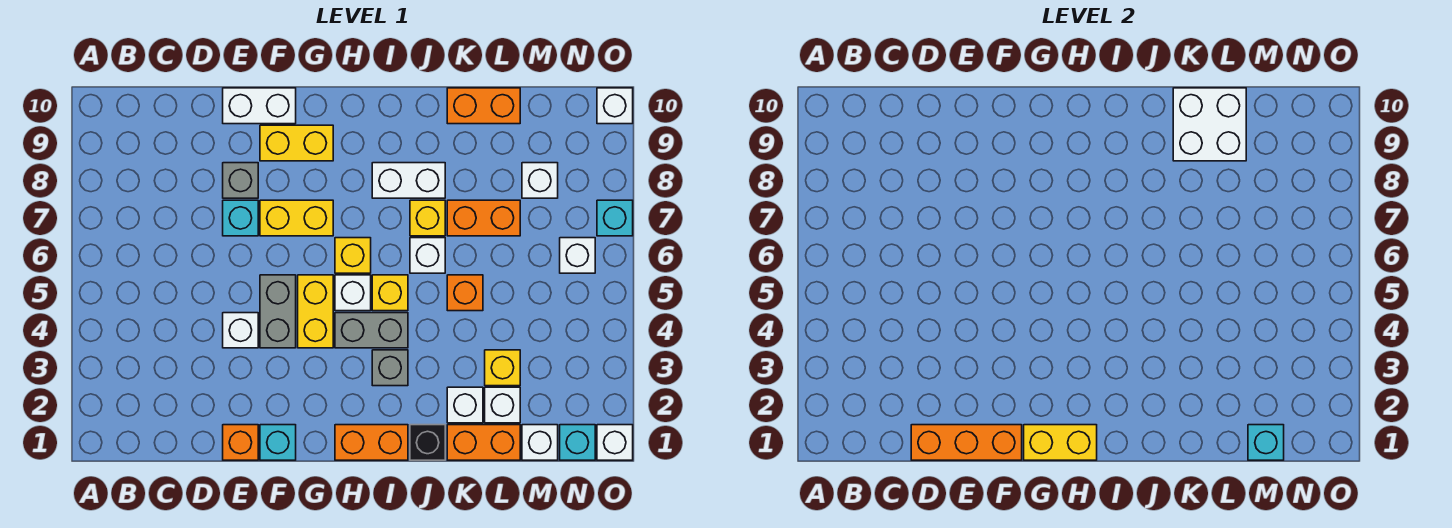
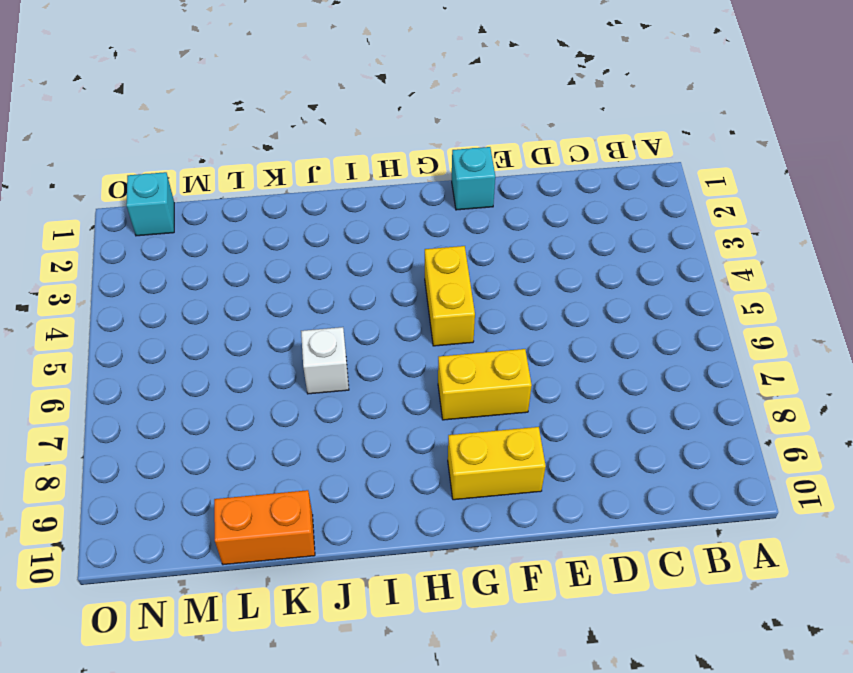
none -> orange brick E1 level 1
none -> white brick E4 level 1
none -> cyan brick E7 level 1
none -> grey brick E8 level 1

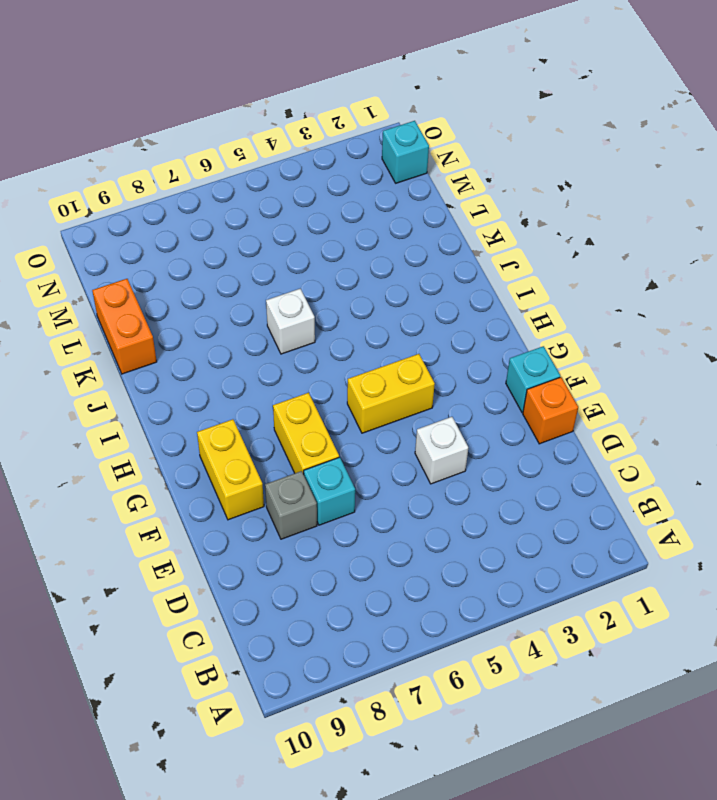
none -> white brick E10:F10 level 1
none -> grey brick F4:F5 level 1
none -> orange brick H1:I1 level 1
none -> grey brick H4:I4 level 1

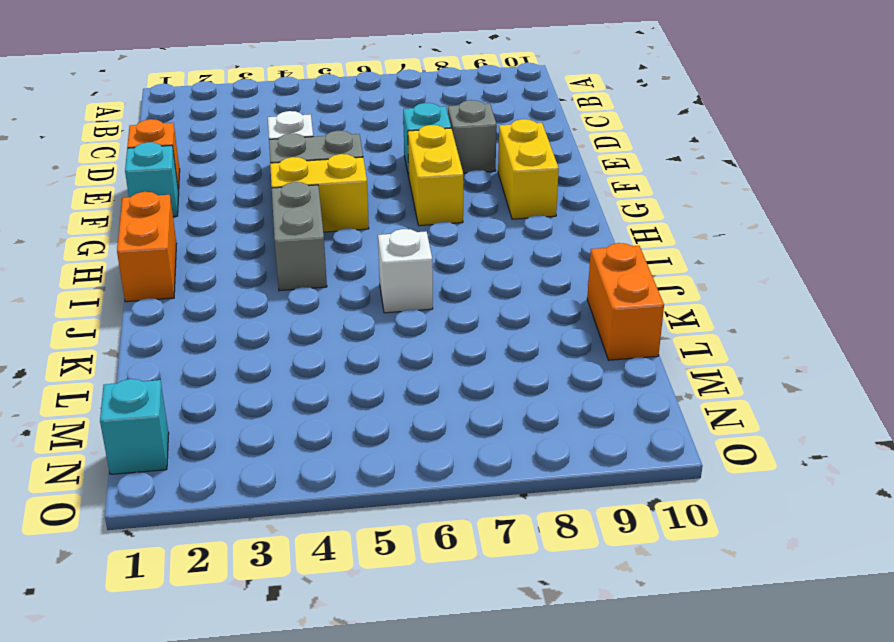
none -> white brick E10:F10 level 1
none -> white brick H5 level 1
none -> yellow brick H6 level 1
none -> grey brick I3 level 1

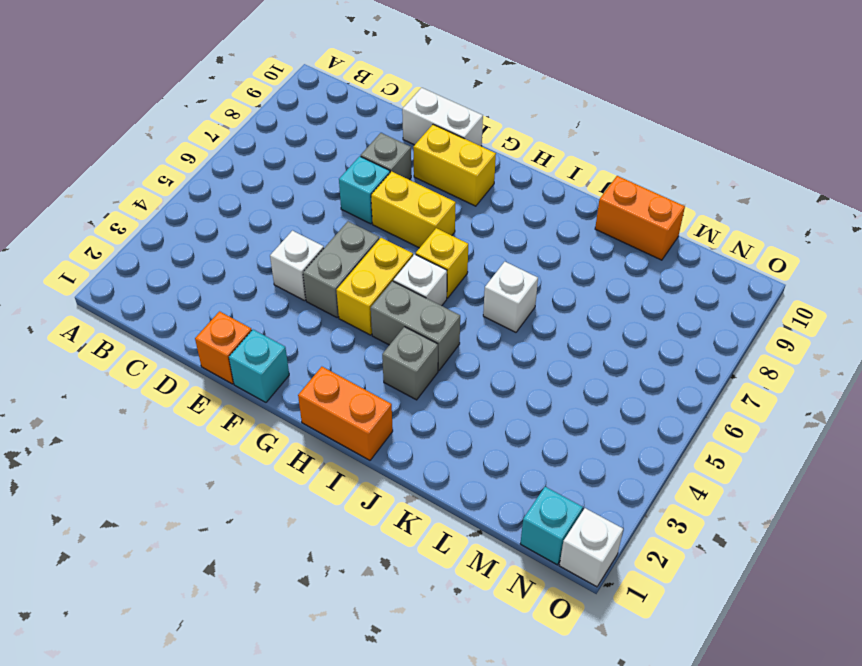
none -> yellow brick I5 level 1
none -> white brick I8:J8 level 1
none -> black brick J1 level 1
none -> yellow brick J7 level 1

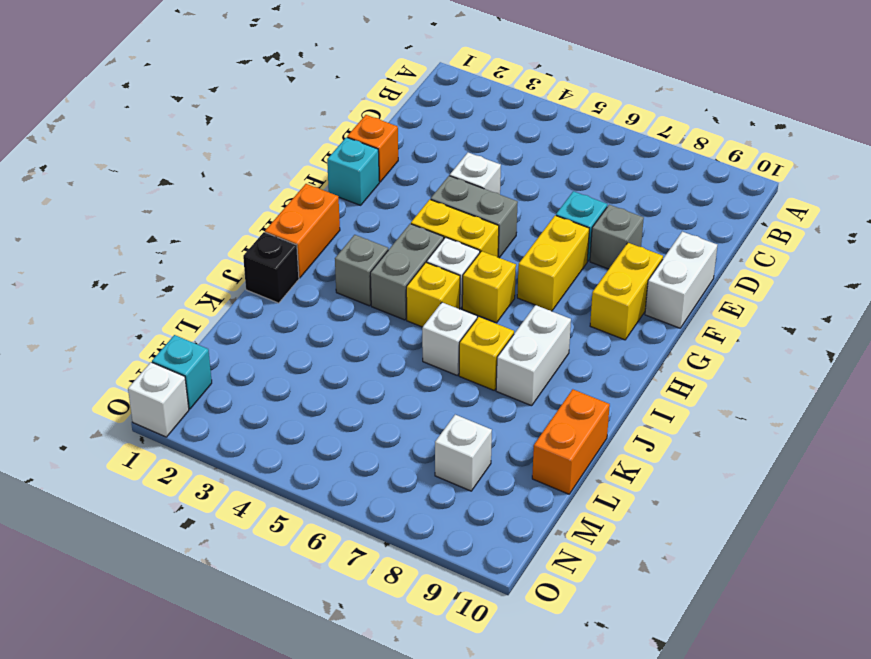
none -> orange brick K1:L1 level 1
none -> white brick K2 level 1
none -> orange brick K5 level 1
none -> orange brick K7:L7 level 1

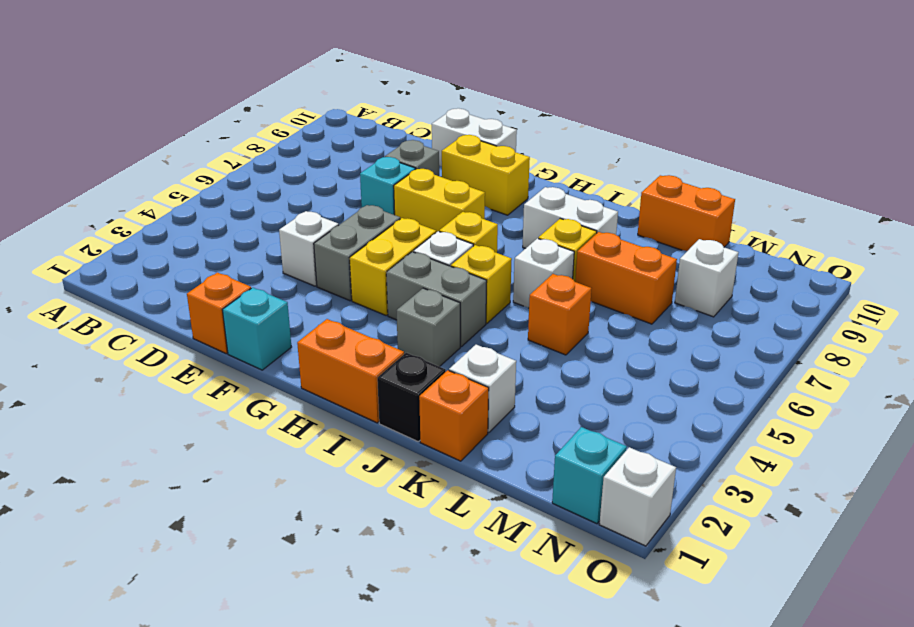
orange brick K1 level 1 -> orange brick K1:L1 level 1
none -> white brick L2 level 1
none -> yellow brick L3 level 1
none -> white brick M1 level 1
none -> white brick N6 level 1

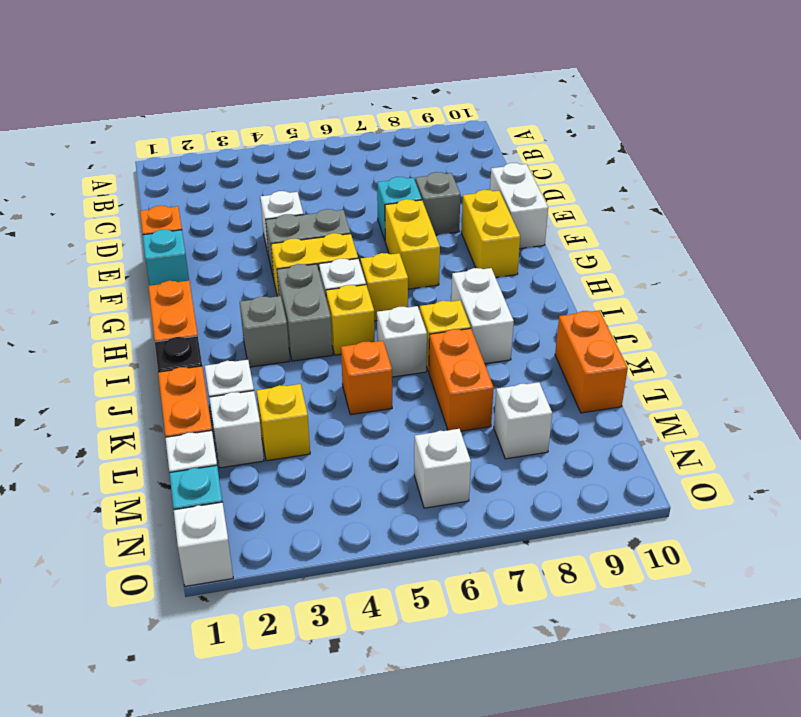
none -> cyan brick O7 level 1
none -> white brick O10 level 1
none -> orange brick D1:F1 level 2
none -> yellow brick G1:H1 level 2

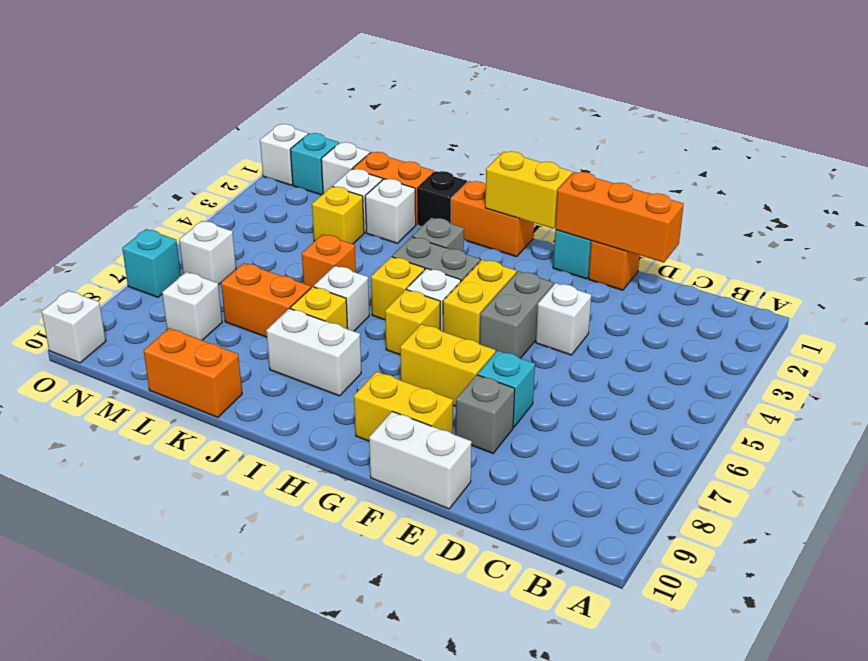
none -> white brick K9:L10 level 2
none -> cyan brick M1 level 2

